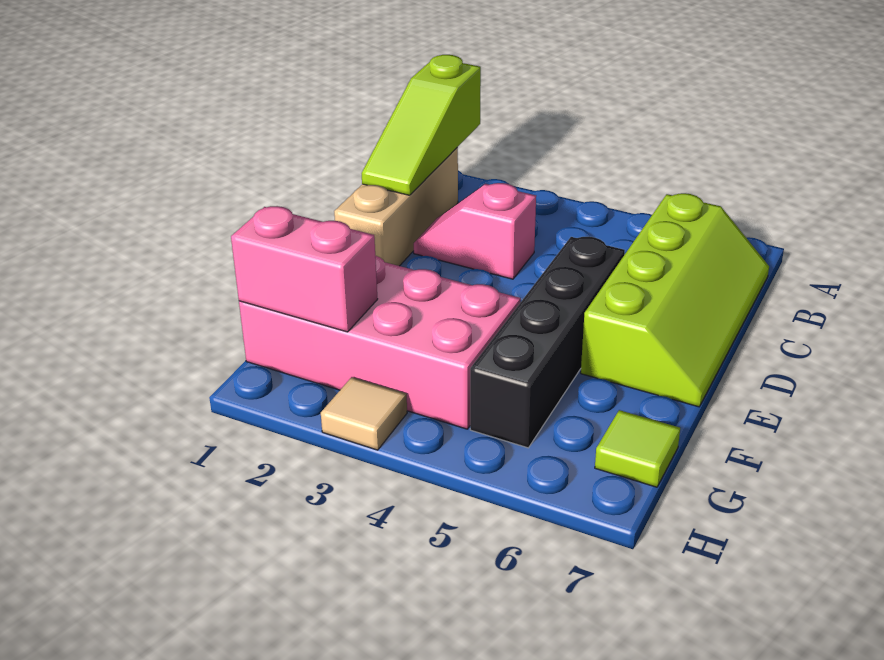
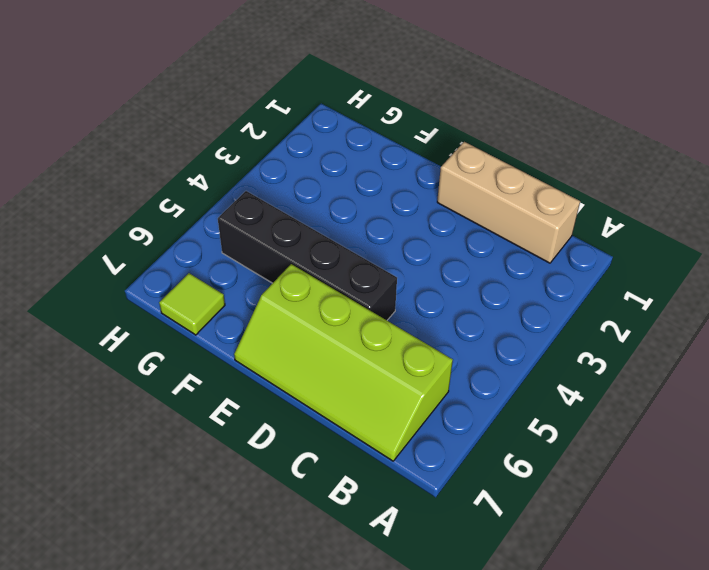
none -> pink slope C2:C3 level 1 top 3
none -> pink brick F1:G4 level 1

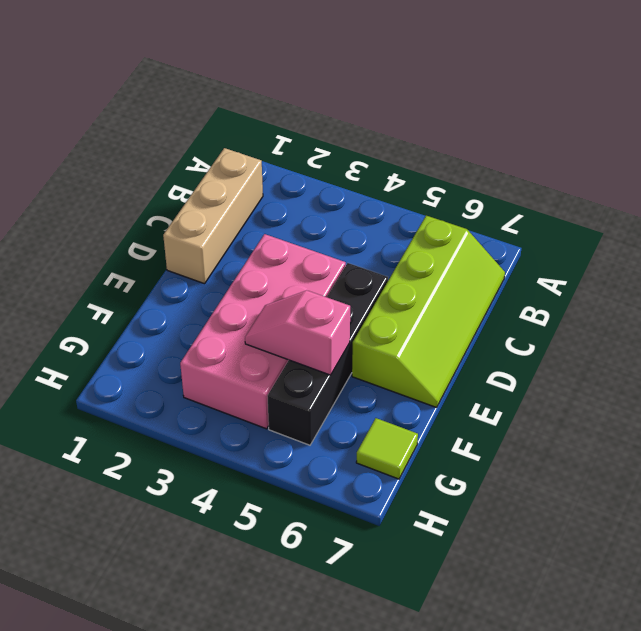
pink brick D3:G4 level 1 -> pink brick F1:G4 level 1
pink slope F4:F5 level 2 top 5 -> pink slope C2:C3 level 1 top 3
none -> tan tile H3 level 1
none -> lime slope A1:C1 level 2 top A

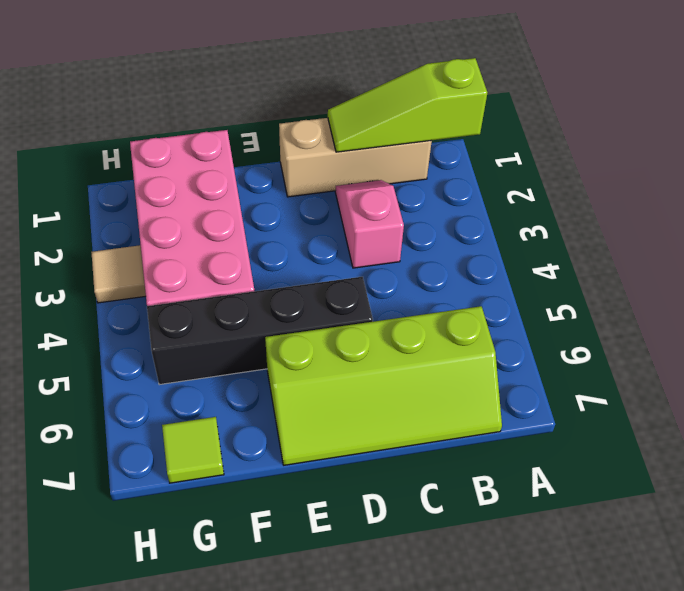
none -> pink brick G1:G2 level 2

